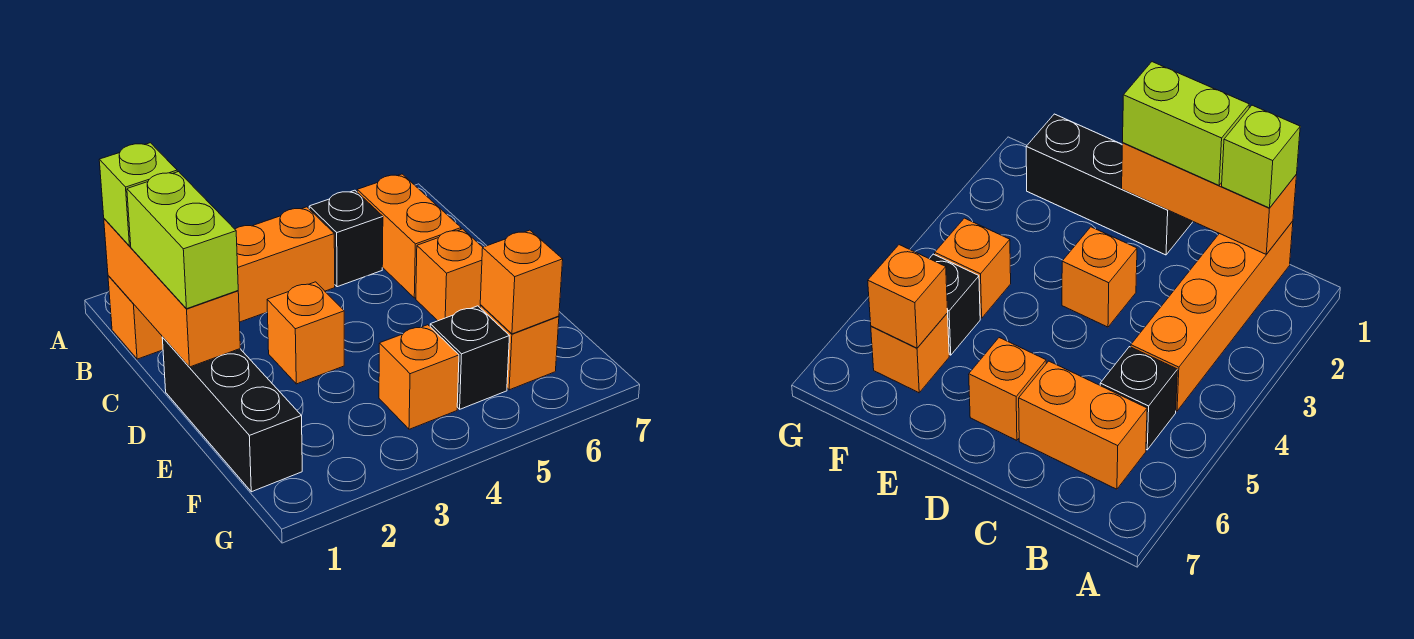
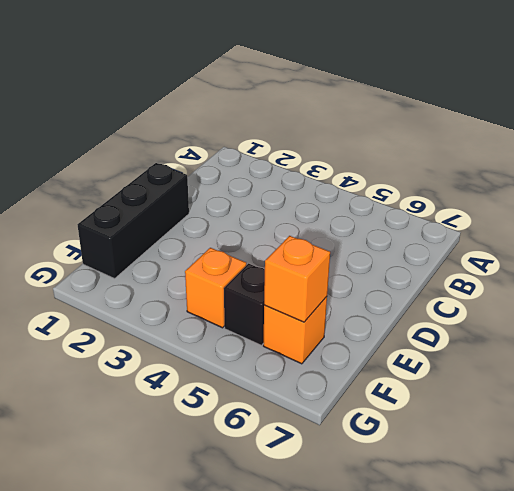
none -> orange brick B1:B4 level 1
none -> black brick B5 level 1
none -> orange brick B6:C6 level 1

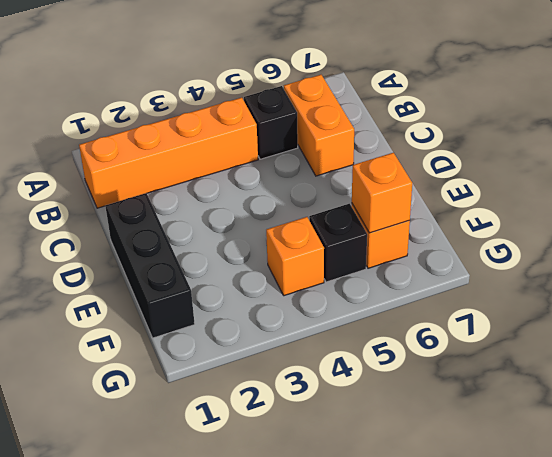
none -> orange brick D3 level 1
none -> orange brick D6 level 1
none -> orange brick B1:D1 level 2

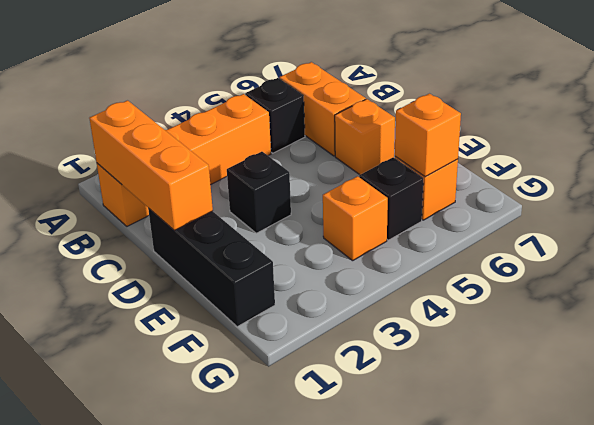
black brick D3 level 1 -> orange brick D3 level 1
none -> lime brick B1 level 3
none -> lime brick C1:D1 level 3

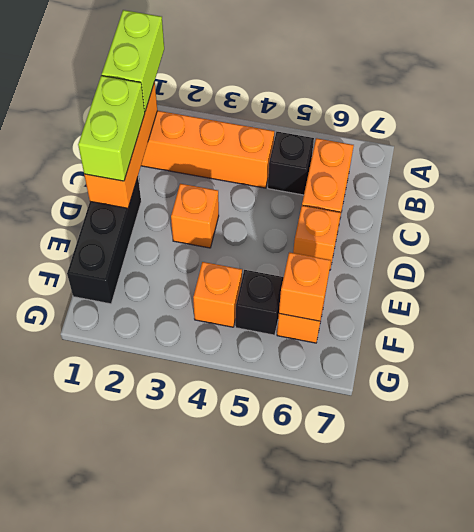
lime brick A1:B1 level 3 -> lime brick B1 level 3

